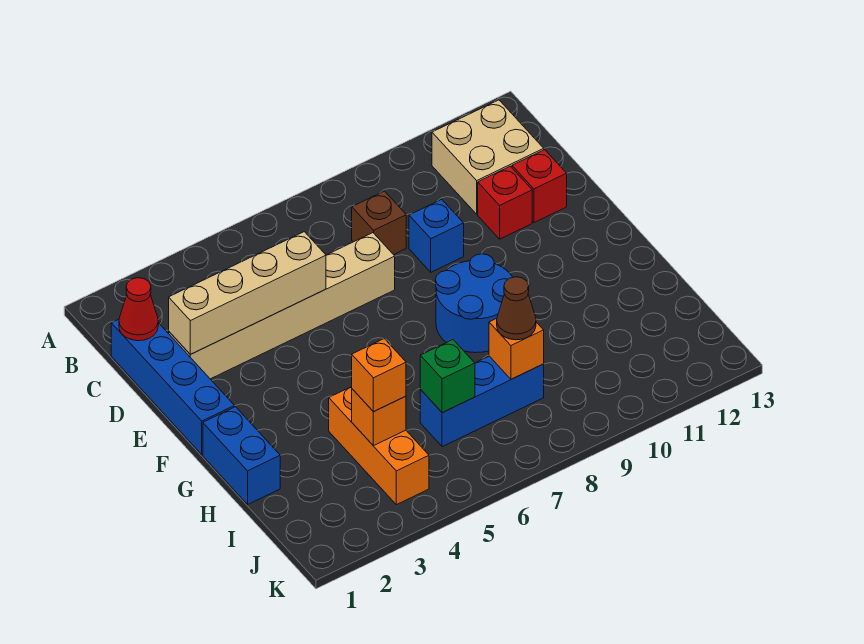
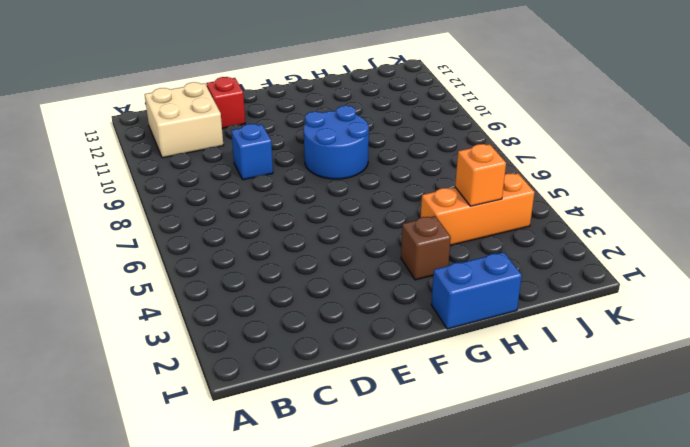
brown brick G3 level 1 -> brown brick C8 level 1
none -> blue brick C1:F1 level 1
none -> tan brick D2:D7 level 1
none -> red brick D11 level 1

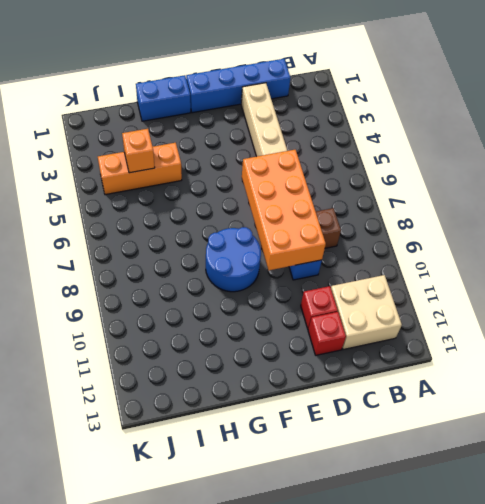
orange brick D6:E9 level 2 -> none
none -> blue brick I6:I8 level 1
none -> red cone C1 level 2
none -> tan brick D2:D5 level 2

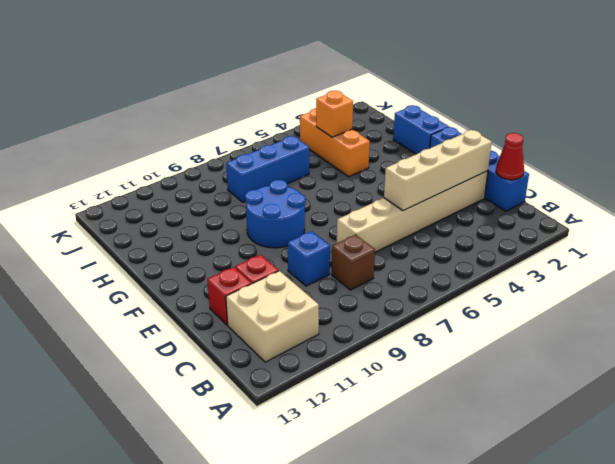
none -> green brick I6 level 2
none -> orange brick I8 level 2
none -> orange brick I4 level 3

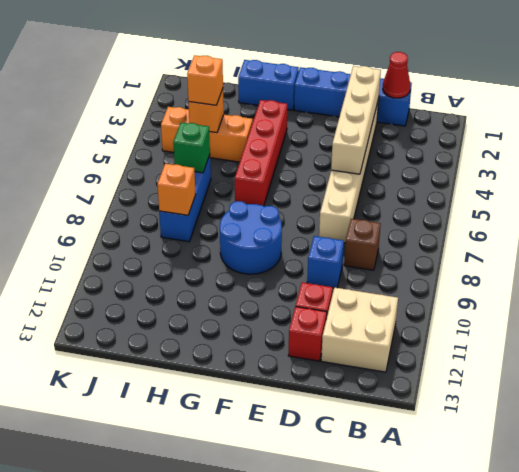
red brick G3:G6 level 1 -> none
none -> brown cone I8 level 3

